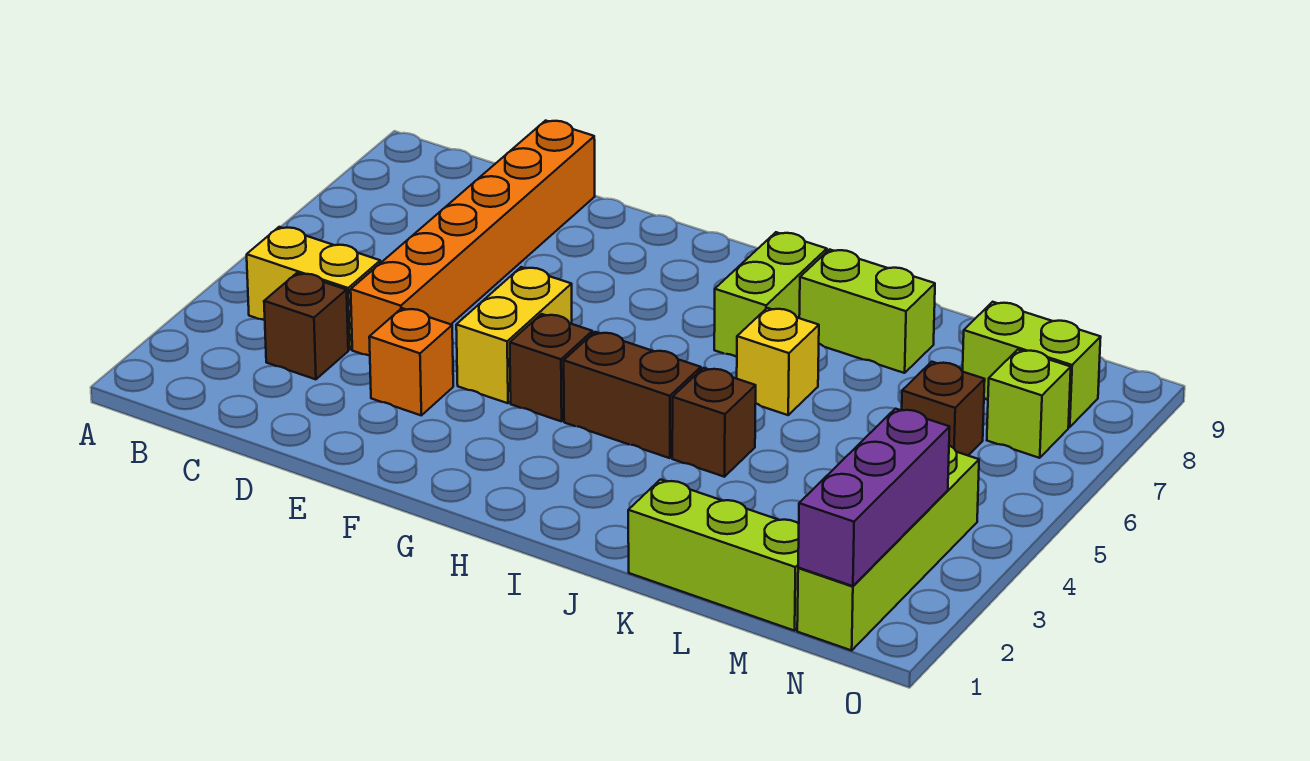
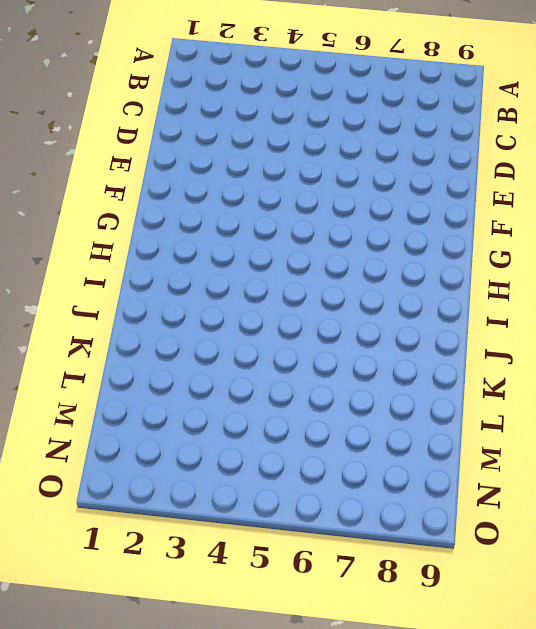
none -> yellow brick B4:C4 level 1
none -> brown brick C3 level 1
none -> orange brick D4:D9 level 1

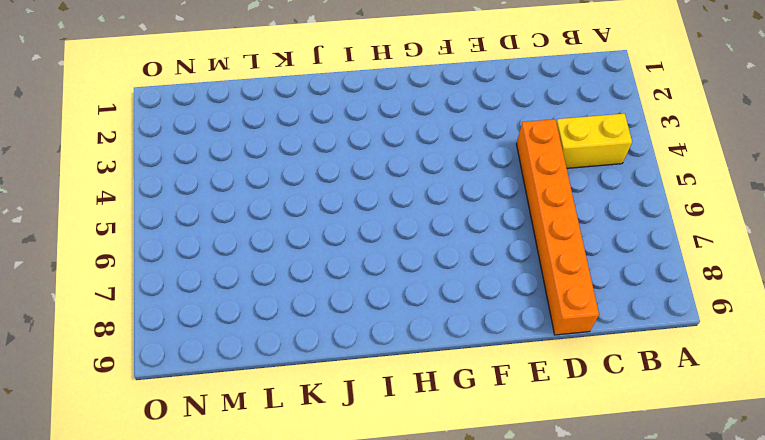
none -> brown brick C3 level 1
none -> orange brick E3 level 1
none -> yellow brick F4:F5 level 1

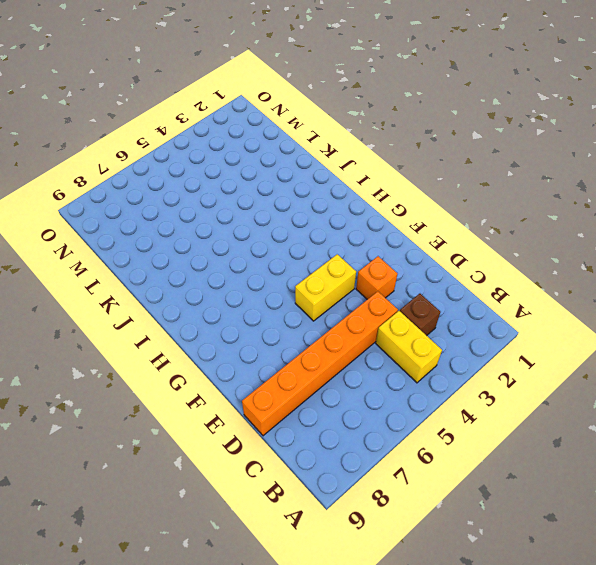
none -> brown brick G4 level 1
none -> brown brick H4:I4 level 1
none -> lime brick I7:I8 level 1

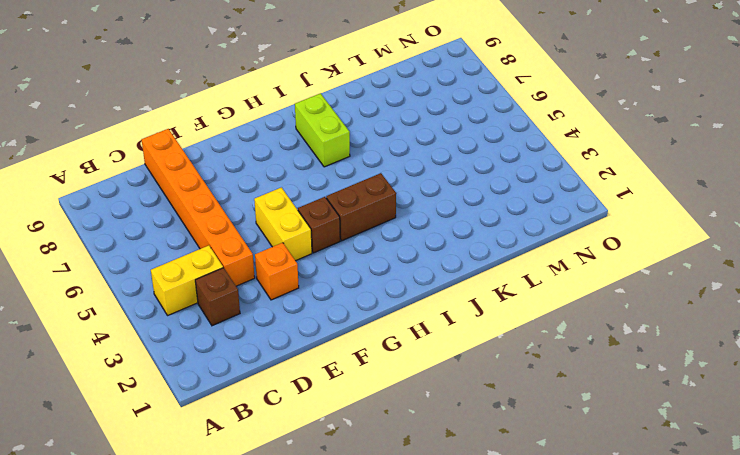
none -> brown brick J4 level 1
none -> yellow brick J6 level 1
none -> lime brick J8:K8 level 1

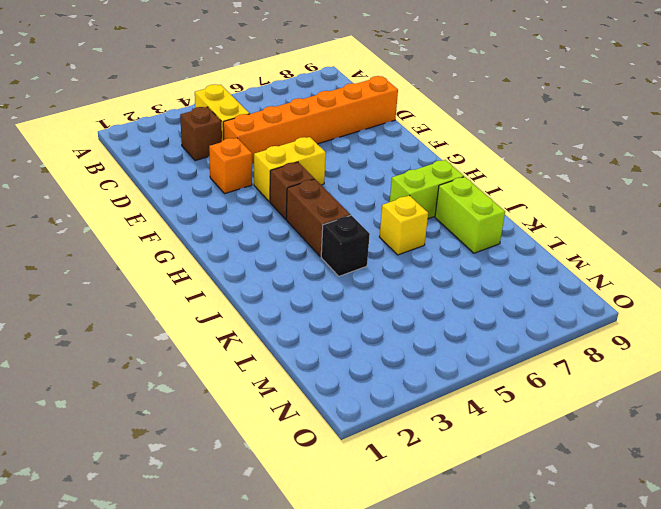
black brick J4 level 1 -> brown brick J4 level 1
none -> lime brick K1:M1 level 1
none -> brown brick M6 level 1
none -> lime brick M8:N8 level 1

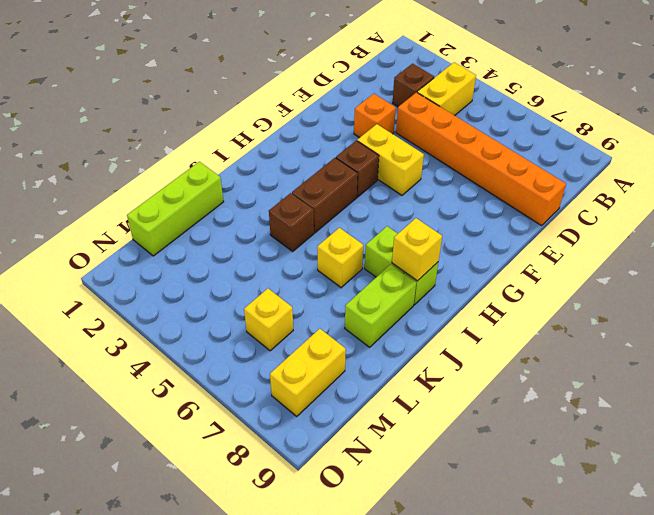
yellow brick I8 level 2 -> none
yellow brick M6 level 1 -> brown brick M6 level 1
yellow brick M8:N8 level 1 -> lime brick M8:N8 level 1
none -> lime brick N1:N4 level 1
none -> lime brick N7 level 1
none -> purple brick N1:N3 level 2

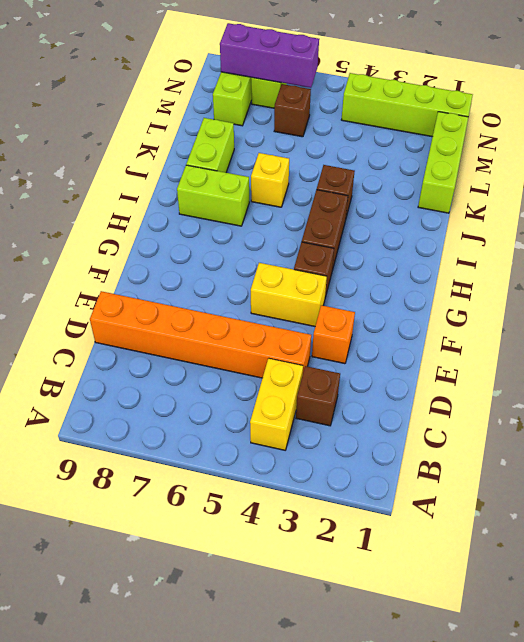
purple brick N6:N8 level 2 -> purple brick N1:N3 level 2

